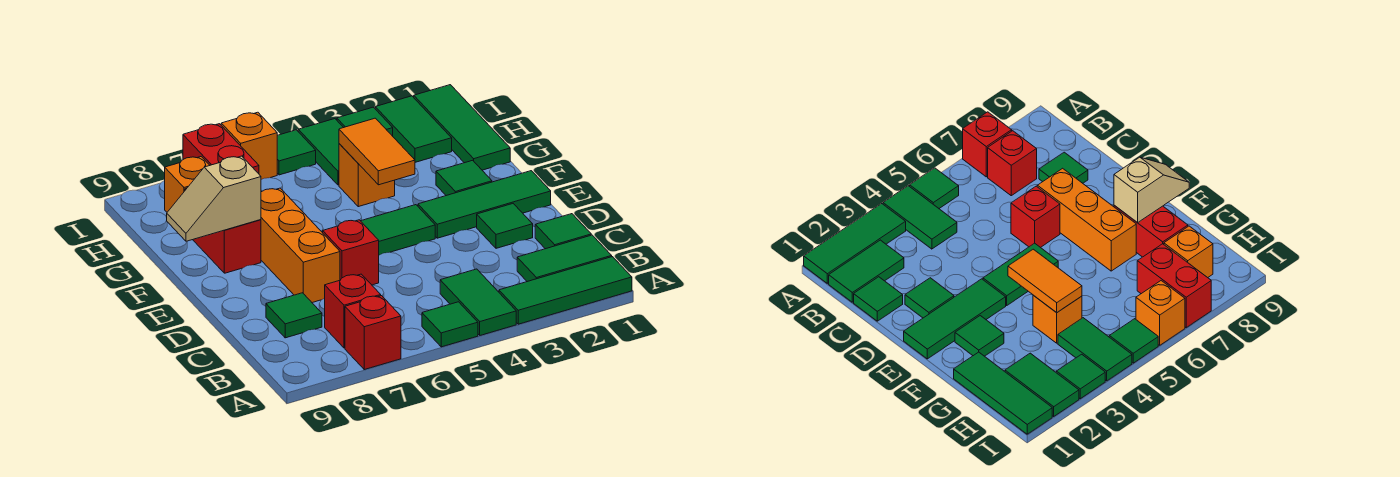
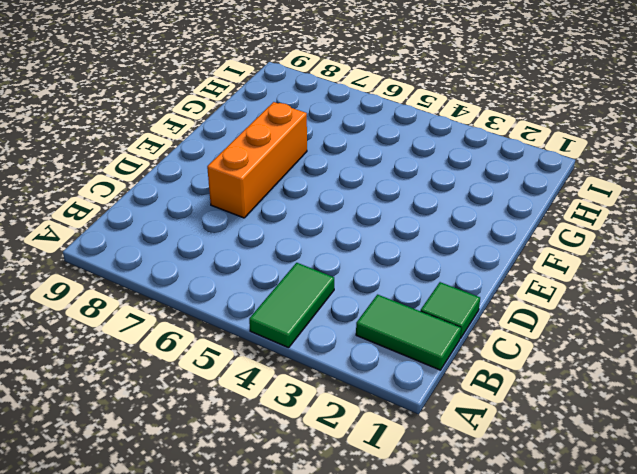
none -> green tile A1:A3 level 1
none -> green tile A5 level 1
none -> red brick A7 level 1

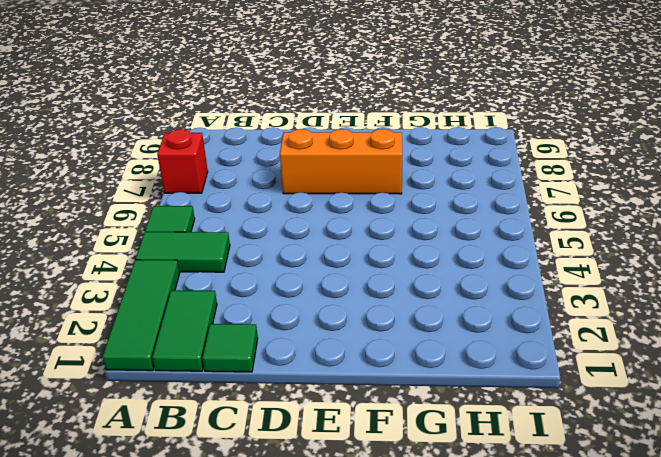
none -> red brick B7 level 1
none -> green tile C8 level 1
none -> green tile D2 level 1

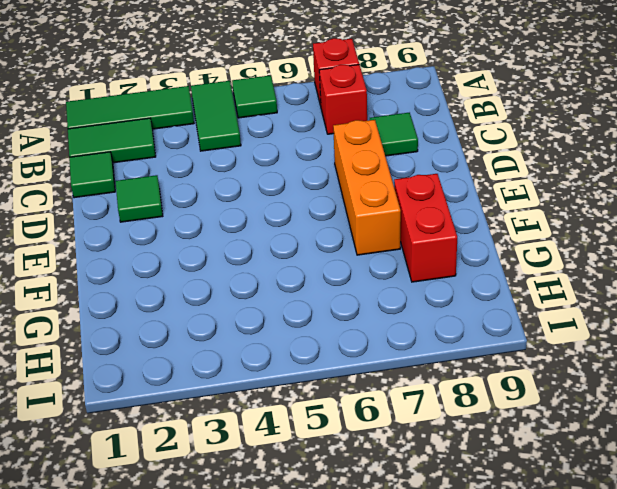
none -> red brick D6 level 1
none -> green tile E1:E3 level 1
none -> green tile E4:E5 level 1

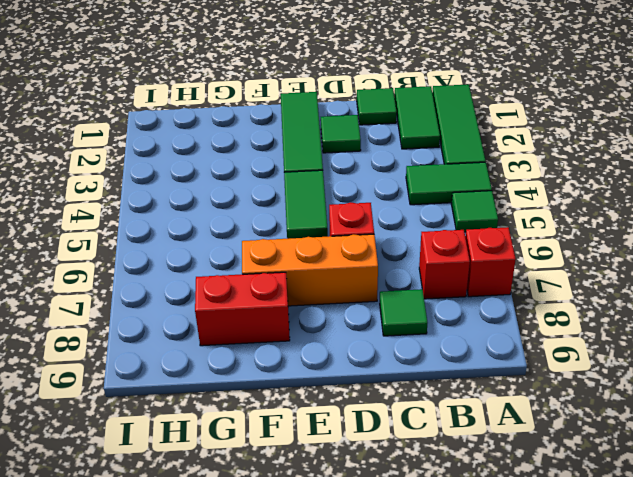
none -> green tile F2 level 1
none -> green tile G1:I1 level 1
none -> orange brick G4 level 1

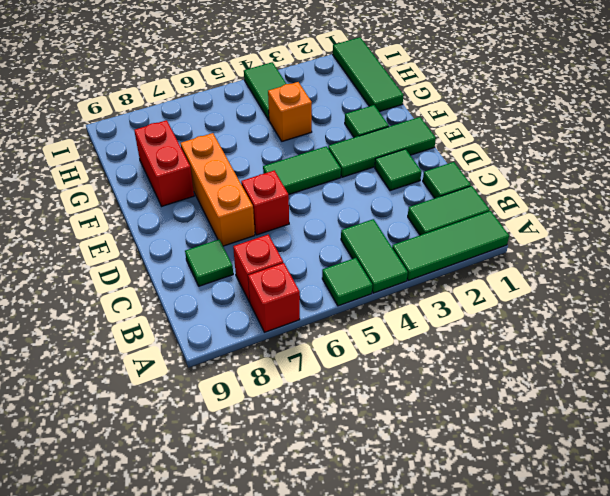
none -> green tile H2:I2 level 1
none -> red brick H7:I7 level 1
none -> orange brick H8 level 1

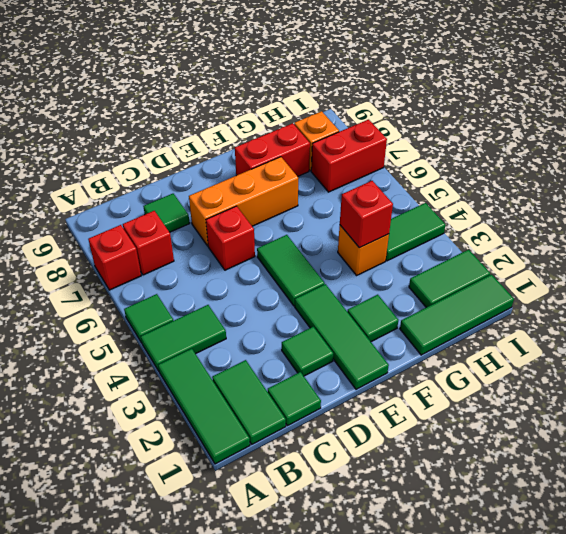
red brick G4 level 2 -> orange tile F4:G4 level 2
none -> green tile I3 level 1
none -> green tile I5 level 1
none -> orange brick I6 level 1

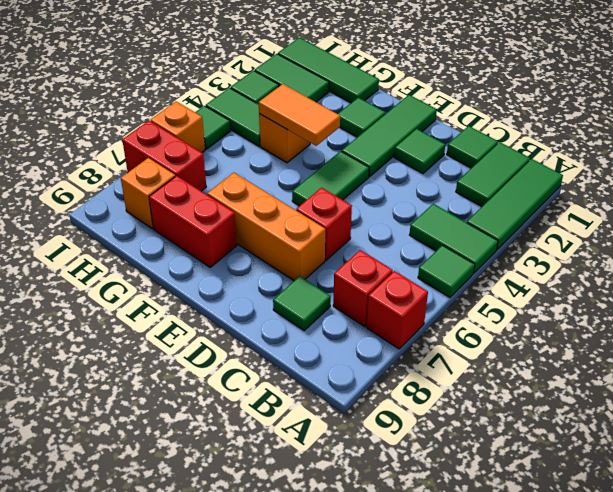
none -> tan slope F8:F9 level 2 top 8

